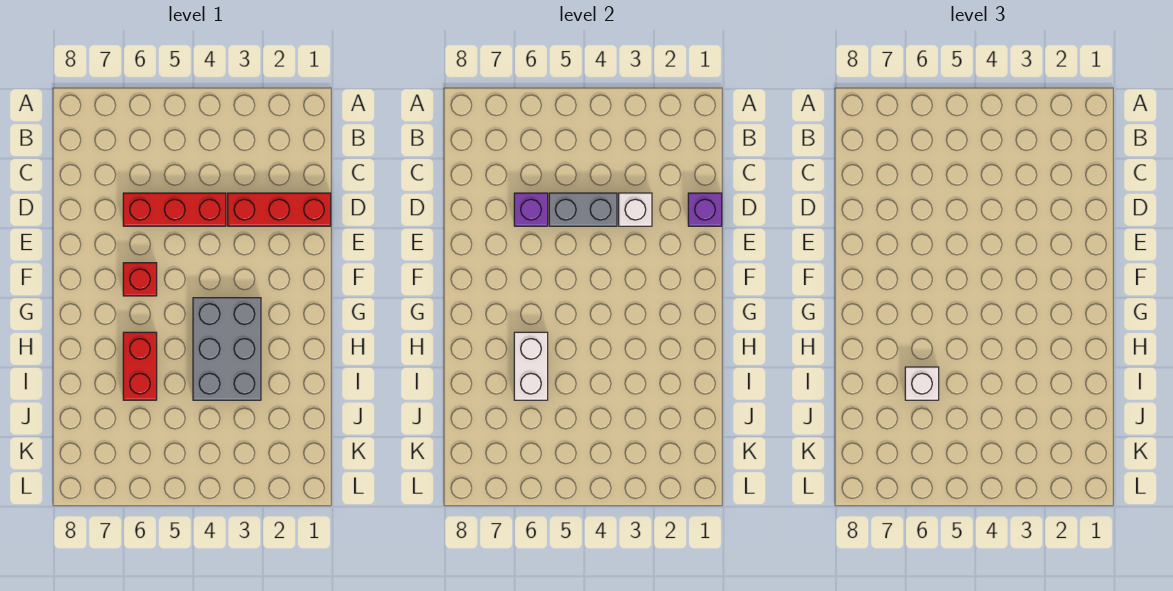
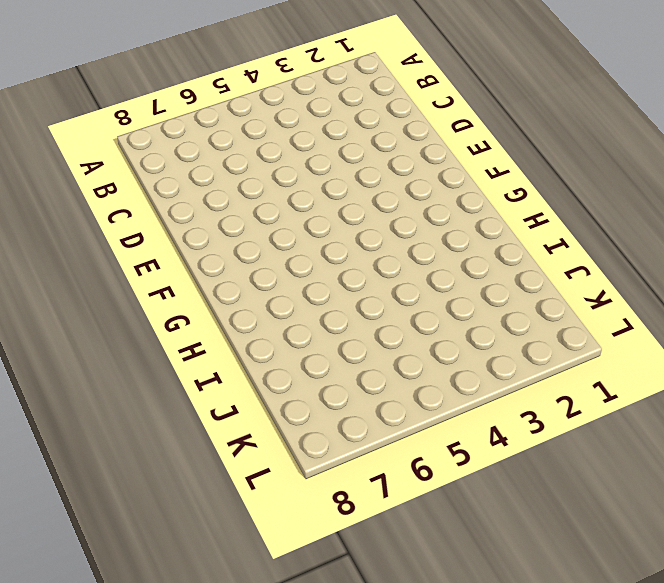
none -> red brick D1:D3 level 1
none -> red brick D4:D6 level 1

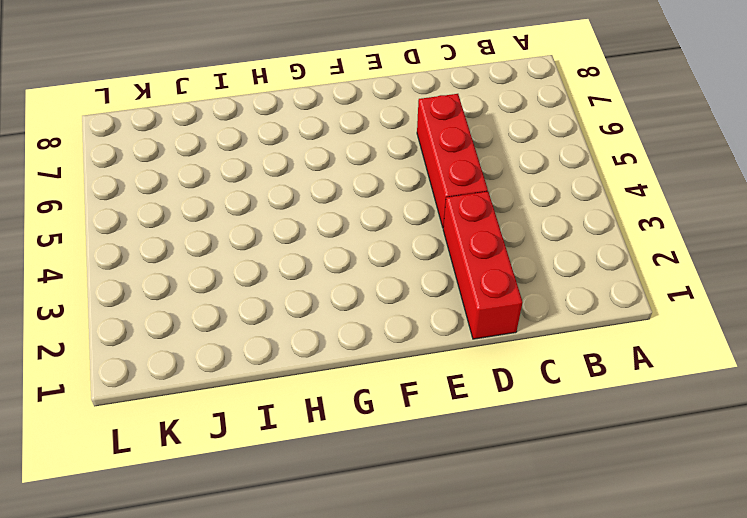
none -> red brick F6 level 1
none -> grey brick G3:I4 level 1

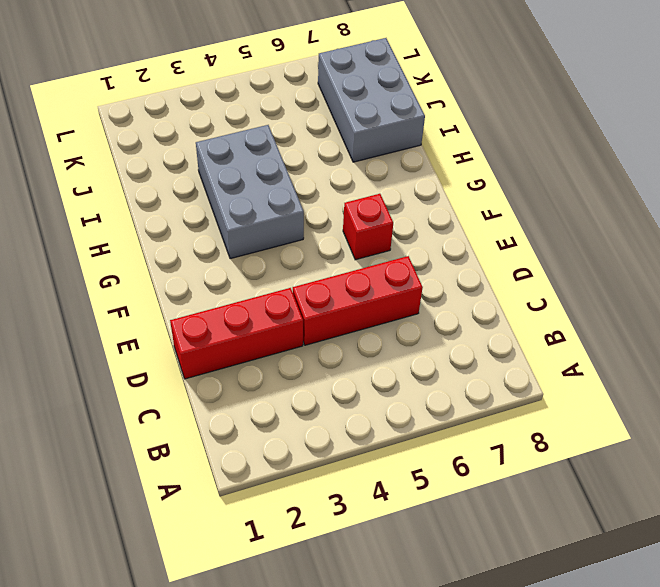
grey brick I7:K8 level 1 -> none
none -> red brick H6:I6 level 1
none -> purple brick D1 level 2

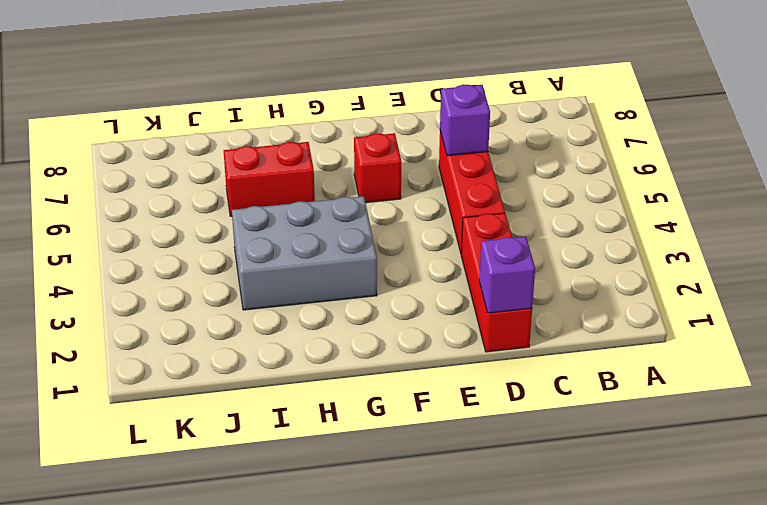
none -> white brick D3 level 2
none -> grey brick D4:D5 level 2

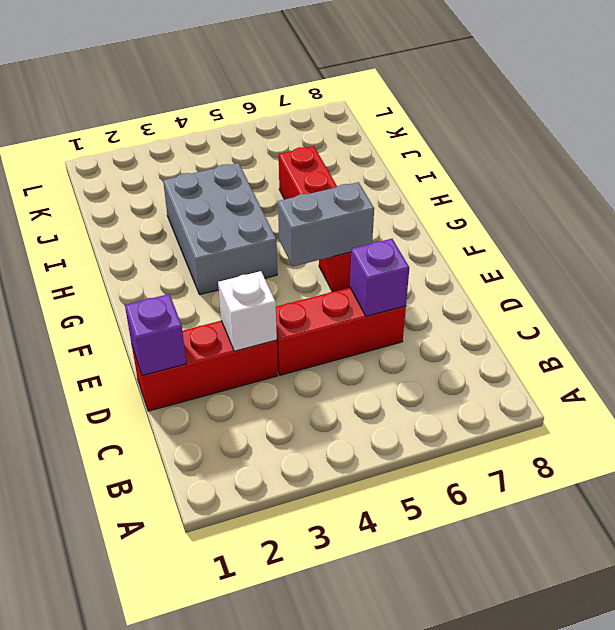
grey brick F5:F6 level 2 -> grey brick D4:D5 level 2
none -> white brick H6:I6 level 2
none -> white brick I6 level 3

